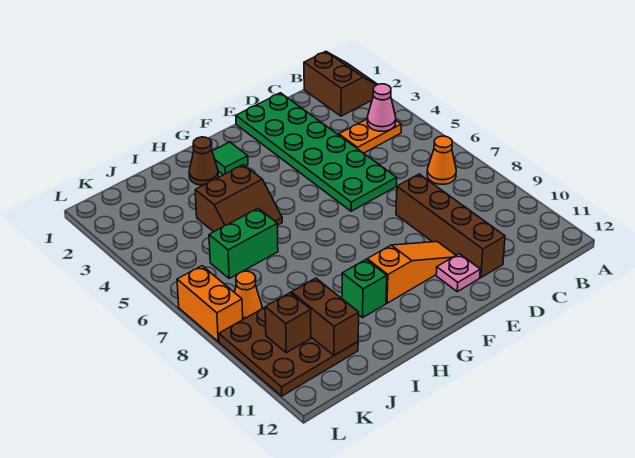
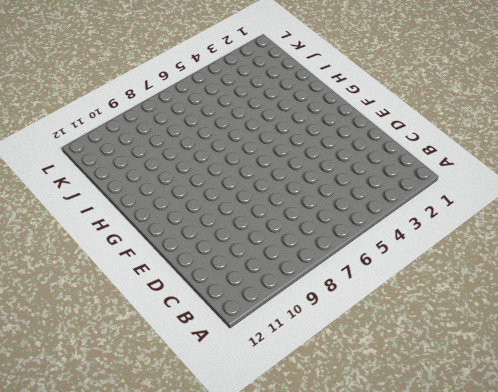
none -> brown slope A1:B2 level 1 top B
none -> orange plate B4:C4 level 1
none -> orange cone B7 level 1

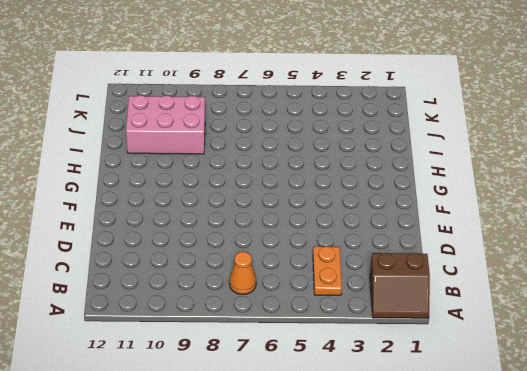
pink brick I9:J11 level 1 -> brown plate J9:L11 level 1
none -> green plate D1:E6 level 1
none -> brown brick D8:D11 level 1
none -> orange slope E10:G10 level 1 top G

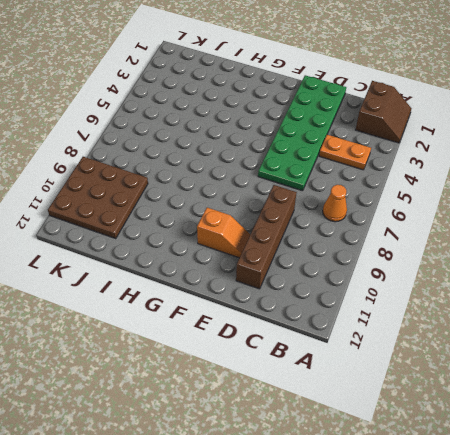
orange slope E10:F10 level 1 top F -> orange slope E10:G10 level 1 top G
none -> pink plate E11 level 1
none -> green tile G2 level 1
none -> brown cone H2 level 1

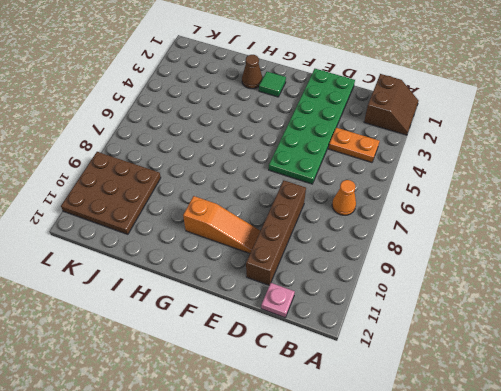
pink plate C12 level 1 -> pink plate E11 level 1
none -> brown slope H4:I5 level 1 top 4
none -> green brick H10 level 1
none -> green brick I6:J6 level 1

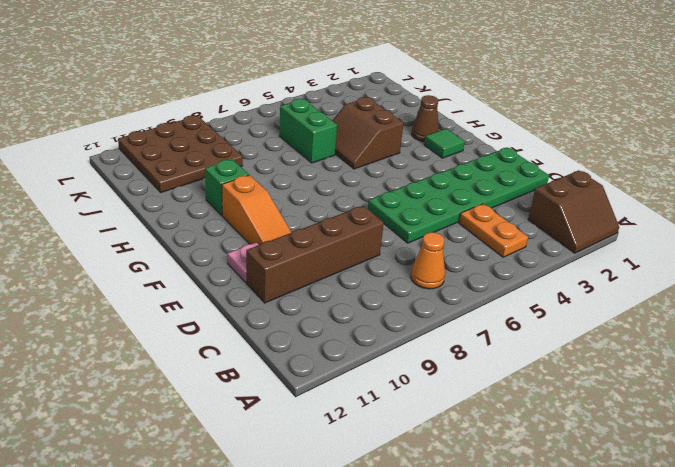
none -> orange cone K8 level 1
none -> orange brick L7:L8 level 1
none -> pink cone B4 level 2

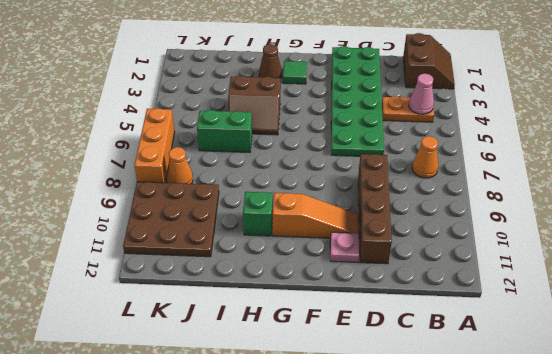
orange brick L6:L8 level 1 -> orange brick L7:L8 level 1
none -> brown brick J10:J11 level 2
none -> brown brick K10 level 2

